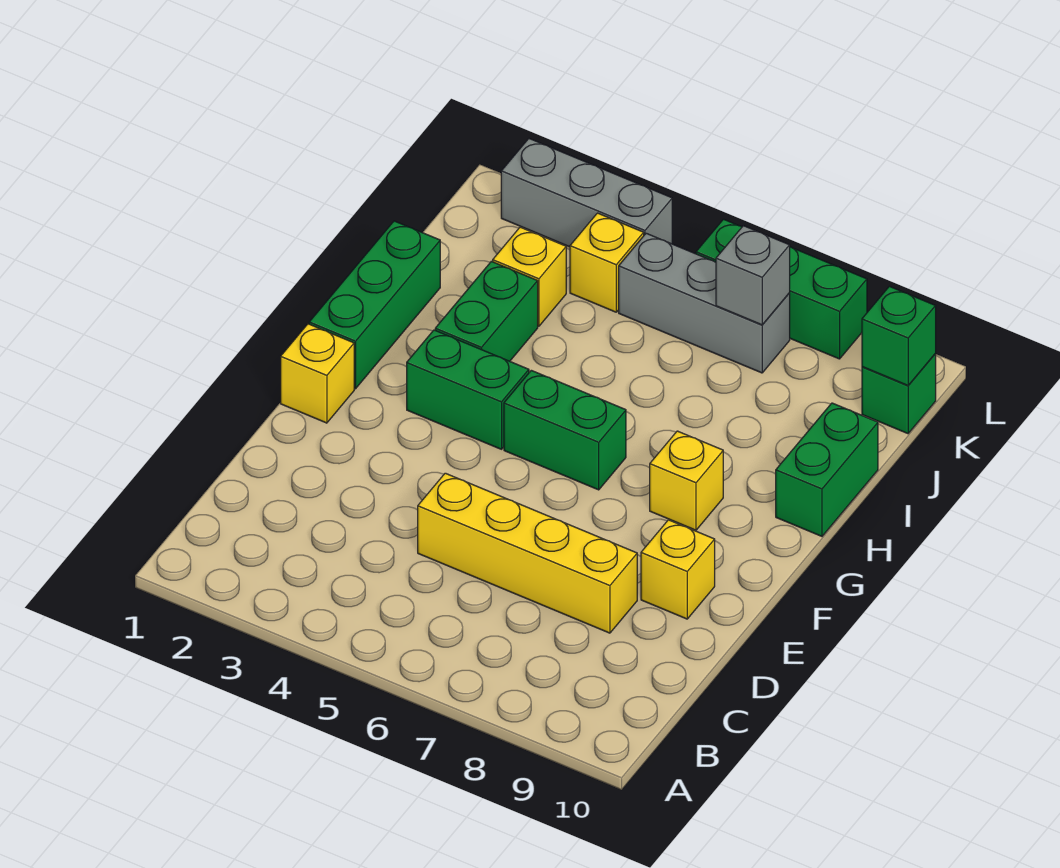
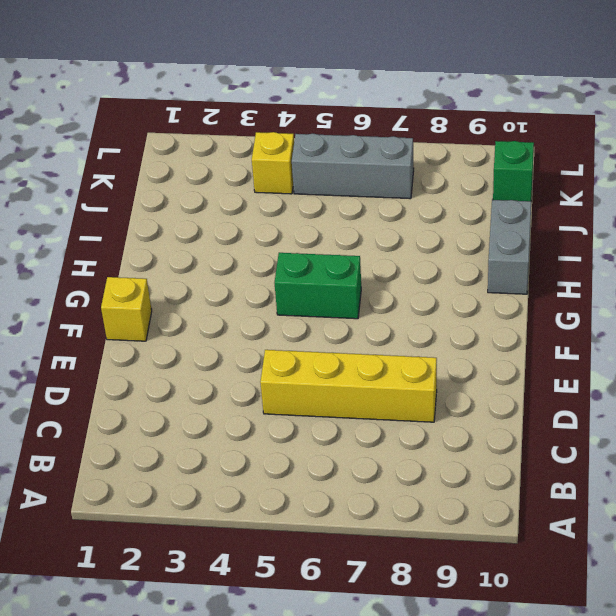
grey brick H10:I10 level 1 -> green brick H10:I10 level 1
none -> yellow brick E9 level 1
none -> green brick G1:I1 level 1
none -> green brick G3:G4 level 1

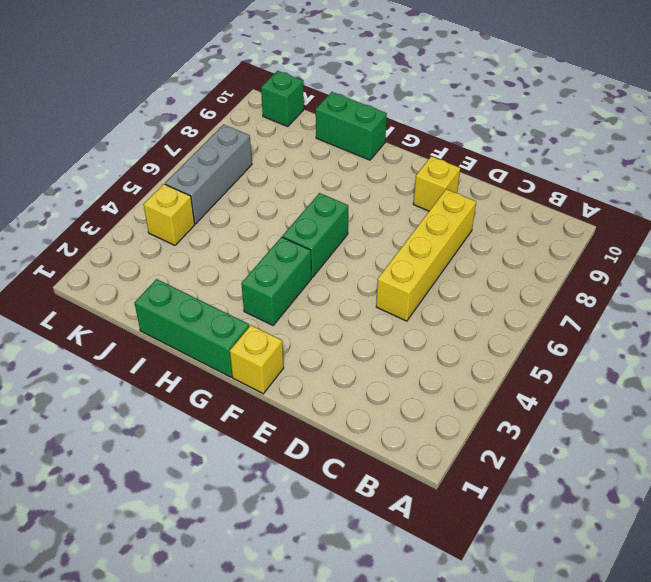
none -> yellow brick G8 level 1
none -> green brick H3:I3 level 1
none -> yellow brick J3 level 1

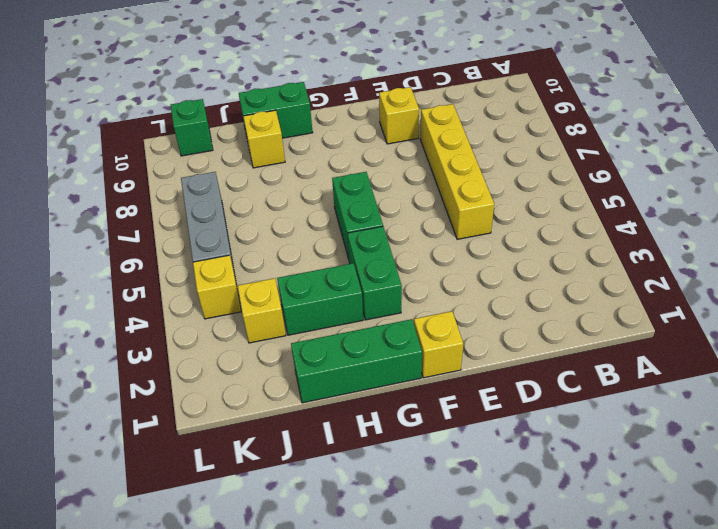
yellow brick I9 level 1 -> yellow brick G8 level 1
none -> grey brick L2:L4 level 1
none -> green brick L6:L8 level 1
none -> grey brick K7 level 2

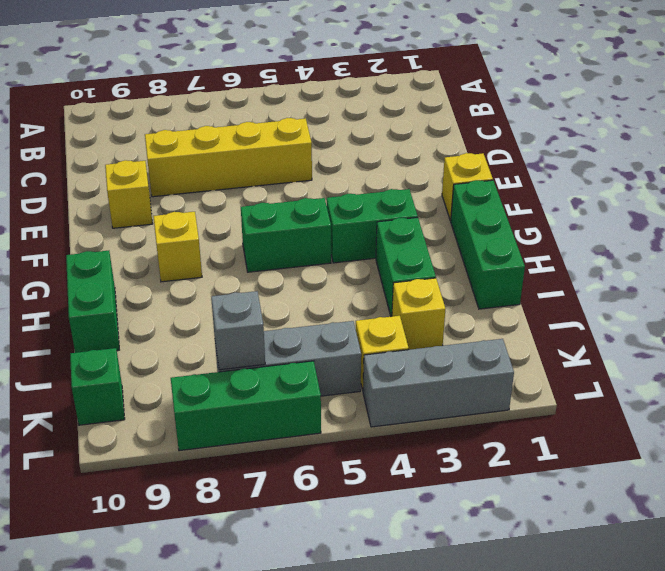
none -> green brick K10 level 2

